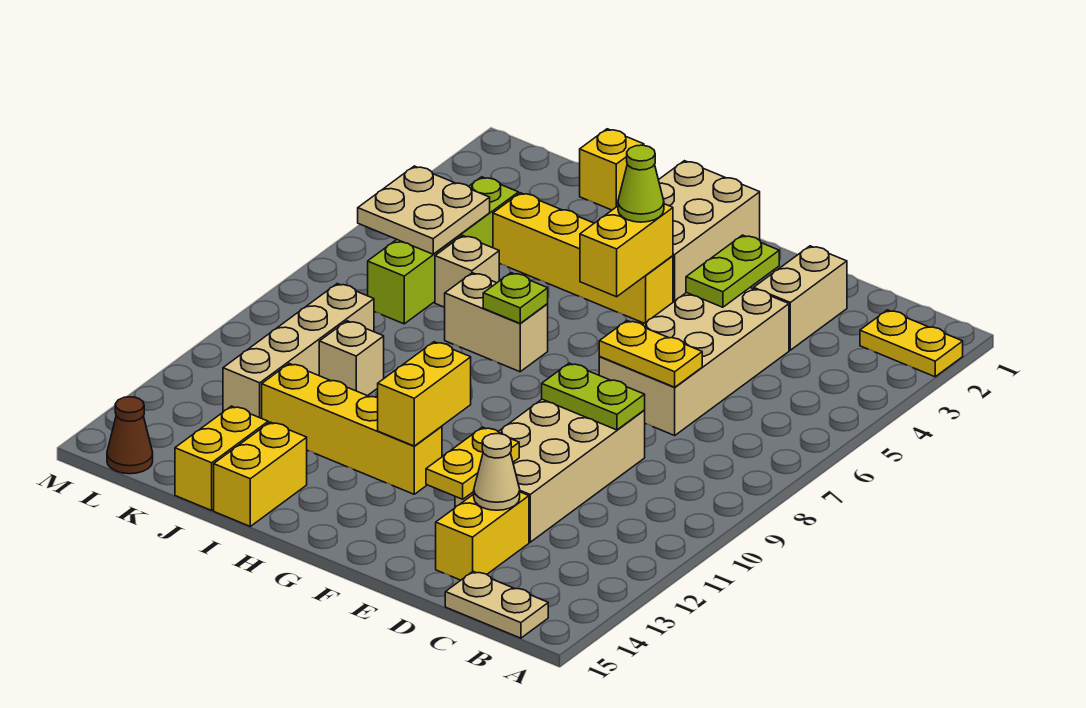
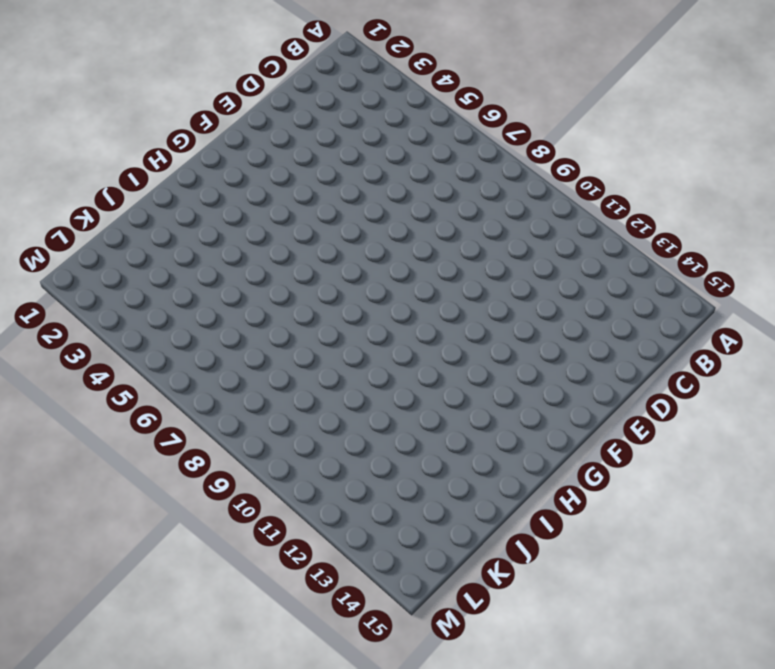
none -> yellow plate A2:B2 level 1
none -> tan plate B15:C15 level 1
none -> tan brick D2:D3 level 1

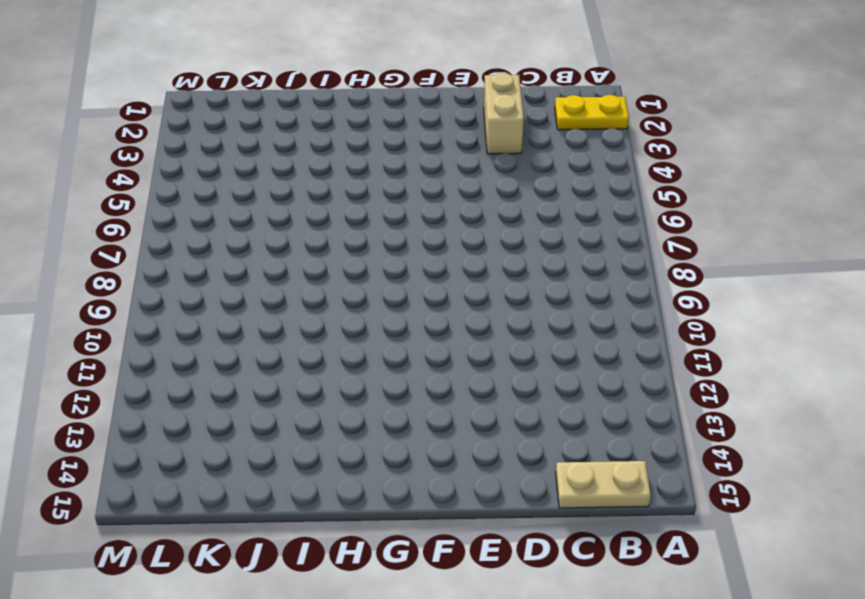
none -> tan brick D4:E7 level 1
none -> tan brick D9:E12 level 1
none -> yellow brick D13:D14 level 1

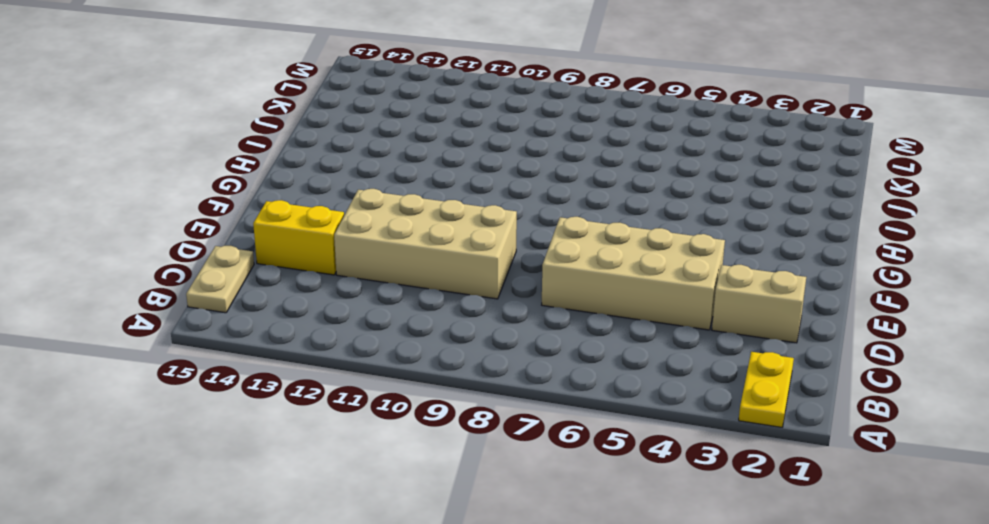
none -> tan brick G1:H3 level 1
none -> yellow brick G4:J4 level 1
none -> yellow brick G12:J12 level 1

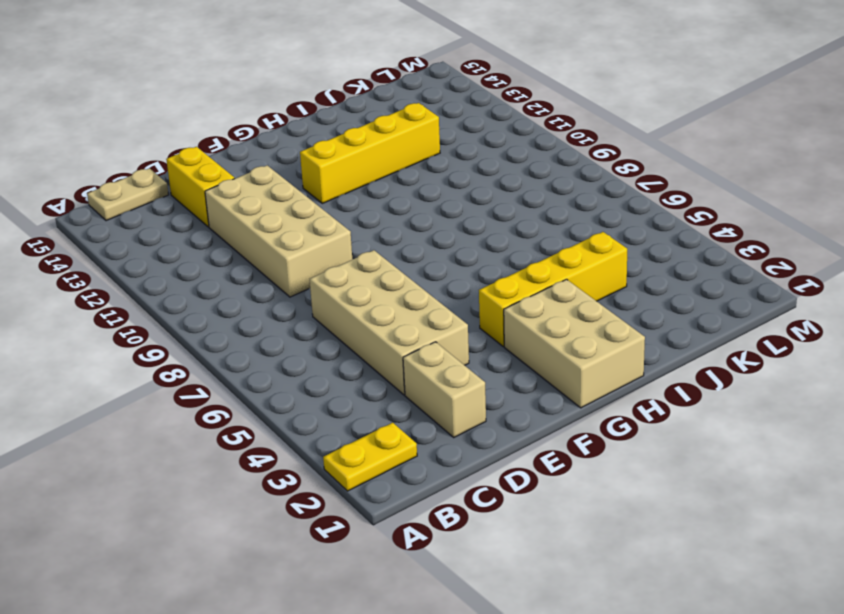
none -> tan brick H7:I7 level 1
none -> yellow brick I14:I15 level 1
none -> yellow brick J1 level 1

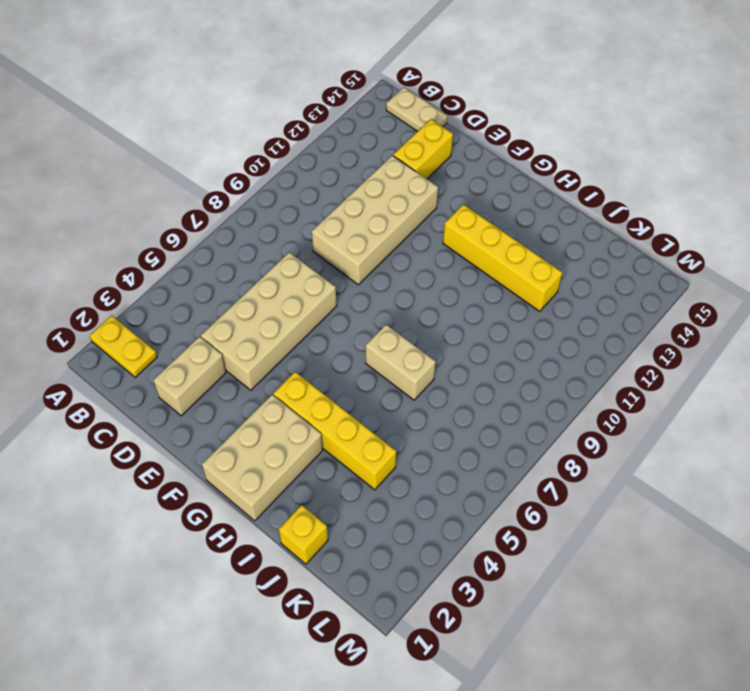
none -> yellow brick I14:I15 level 1
none -> tan brick J6 level 1
none -> tan brick J10 level 1

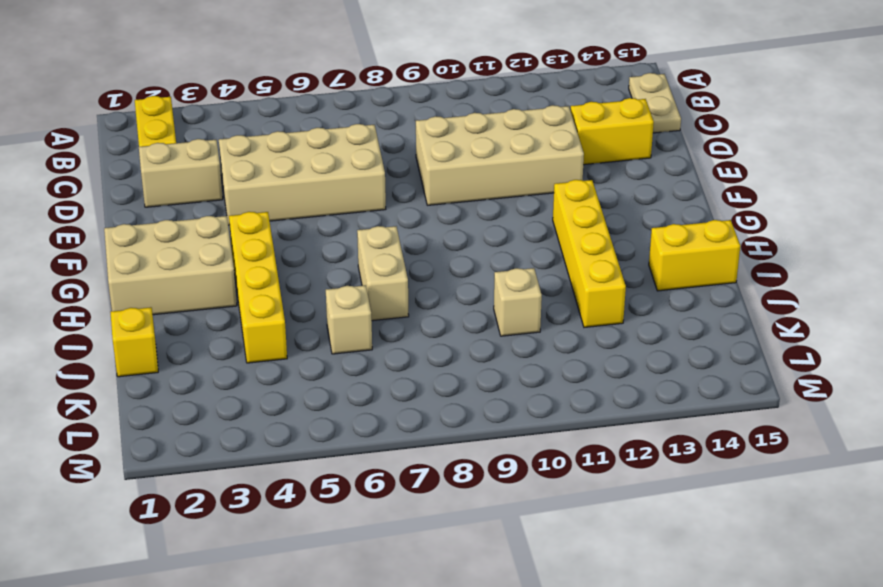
none -> yellow brick J14:J15 level 1
none -> lime brick K4:K7 level 1
none -> tan brick K9:K12 level 1

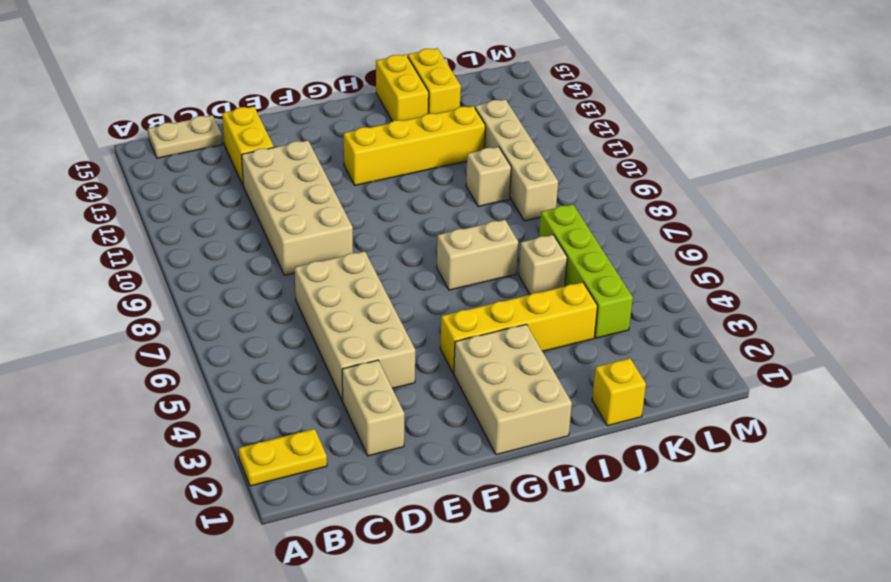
none -> brown cone L15 level 1
none -> yellow plate D7:E7 level 2
none -> lime plate D9:E9 level 2

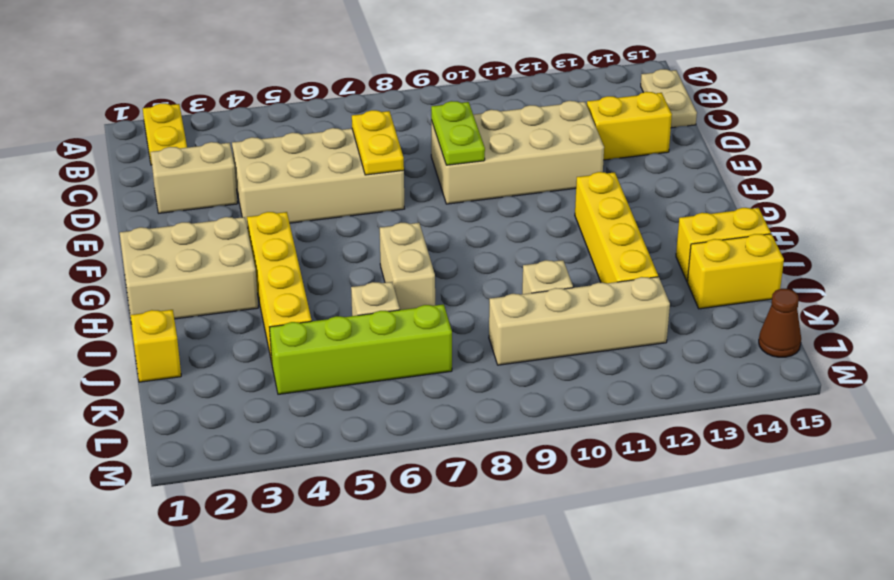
none -> tan cone D13 level 2
none -> lime plate E3:E4 level 2
none -> yellow plate E12:E13 level 2

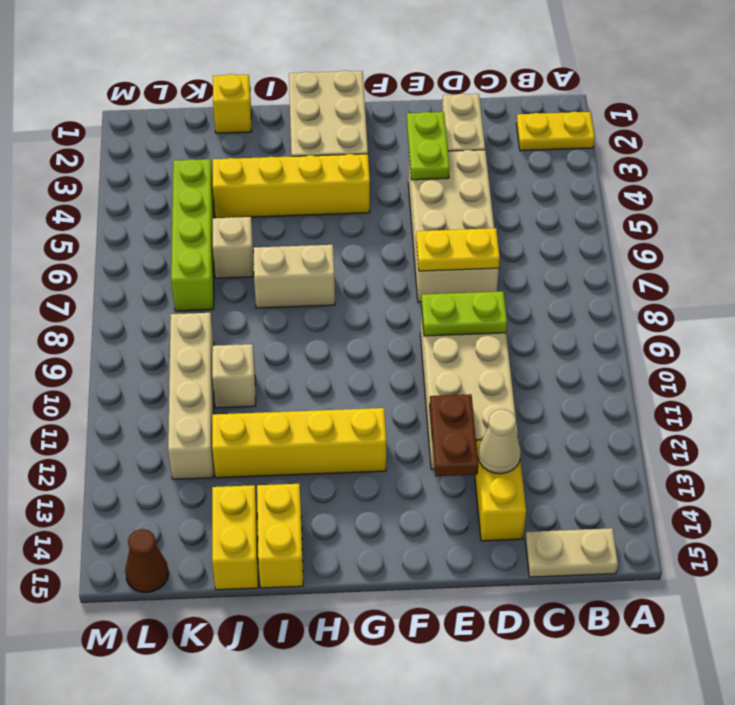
brown plate E12:E13 level 2 -> yellow plate E12:E13 level 2
none -> yellow brick G4:G5 level 2
none -> yellow brick G11:G12 level 2
none -> lime plate H7 level 2

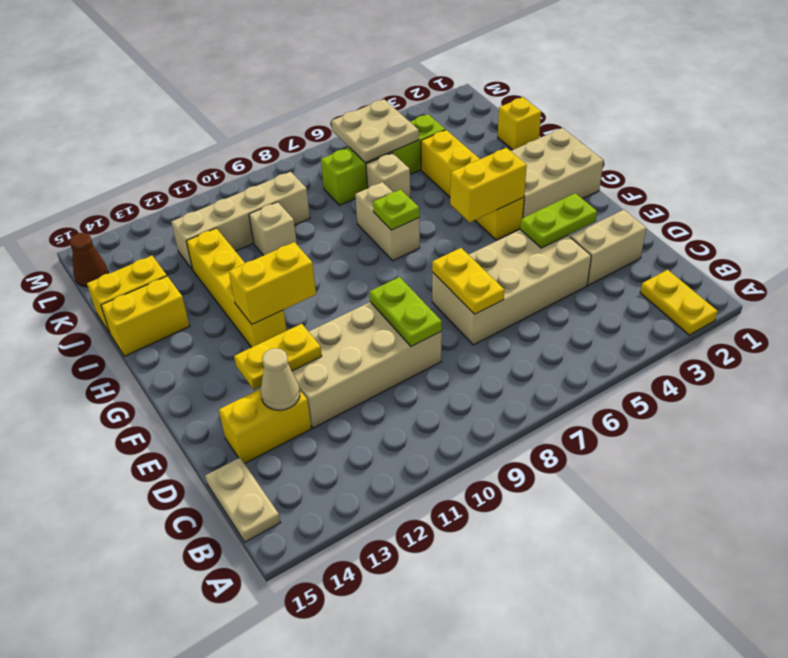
none -> lime cone G4 level 3

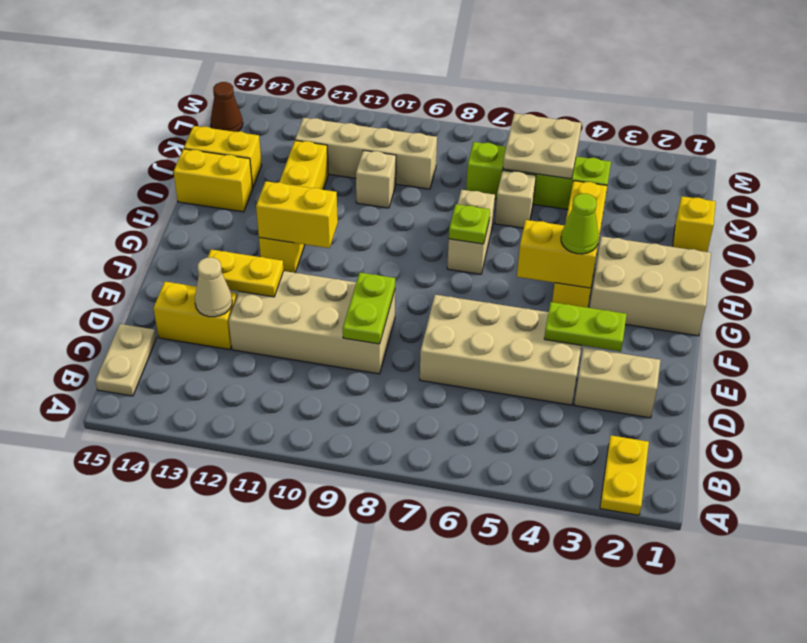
none -> yellow plate D7:E7 level 2

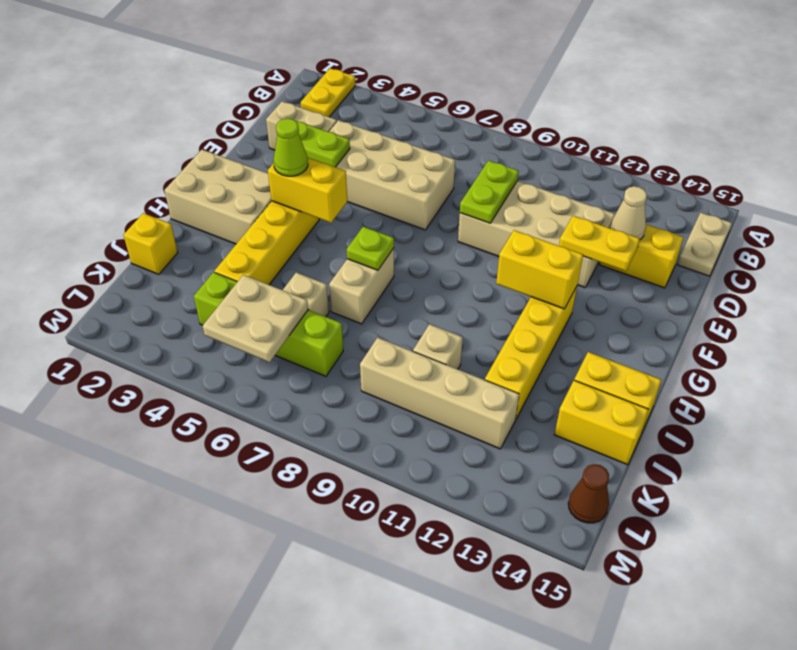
none -> yellow plate D7:E7 level 2

